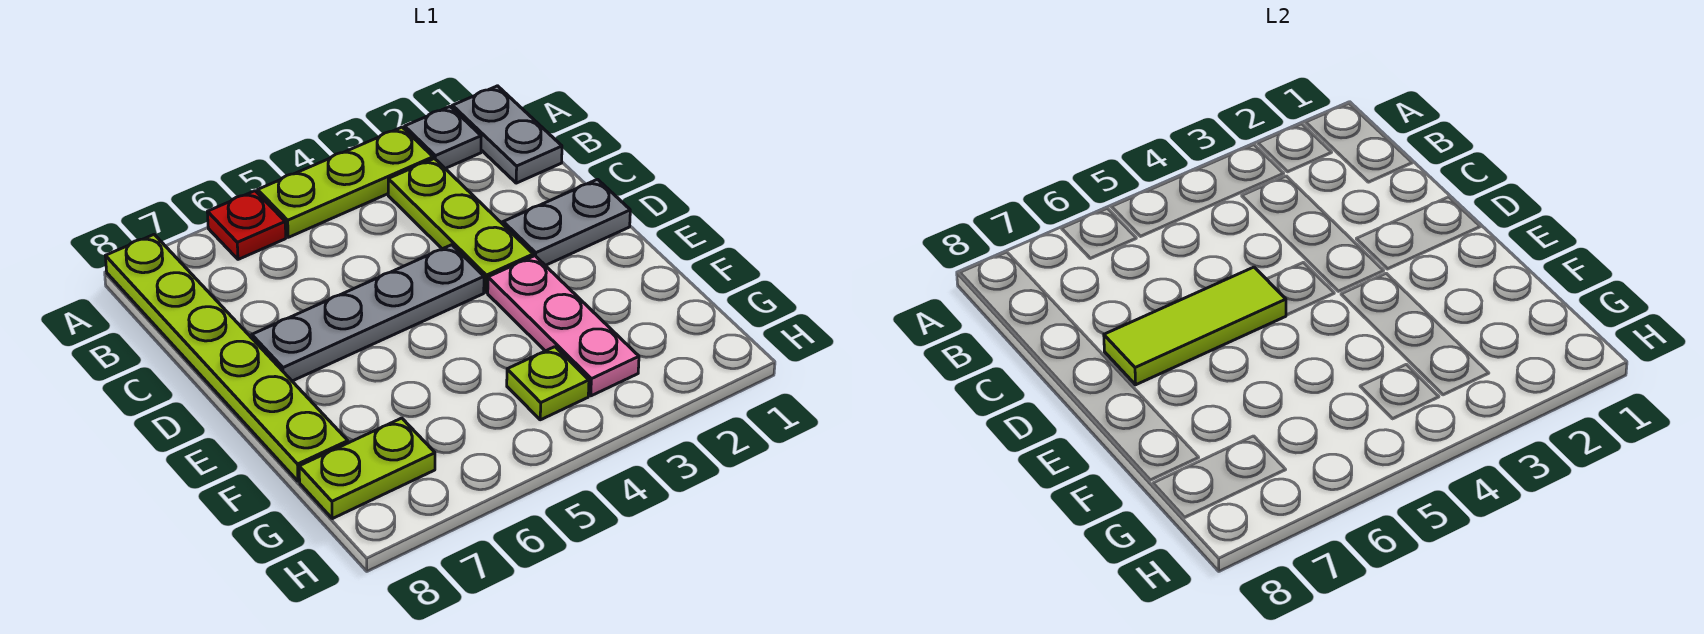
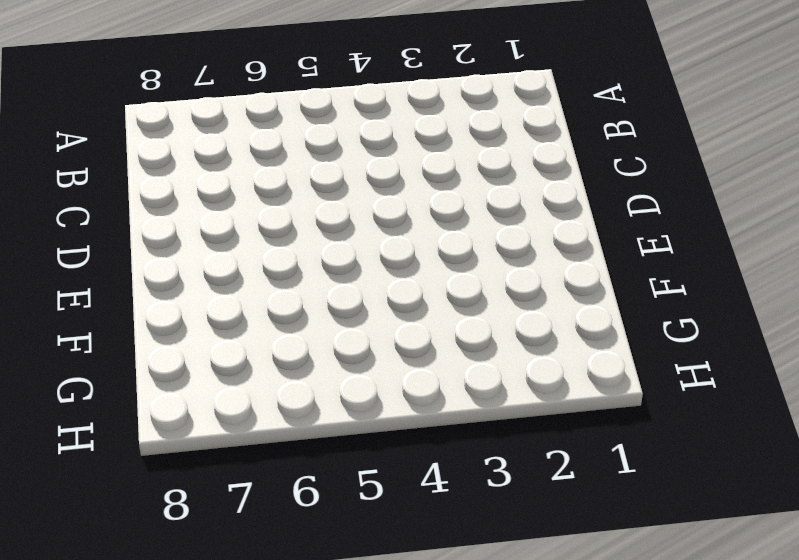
none -> grey plate A1:B1 level 1
none -> grey plate A2 level 1
none -> lime plate A3:A5 level 1

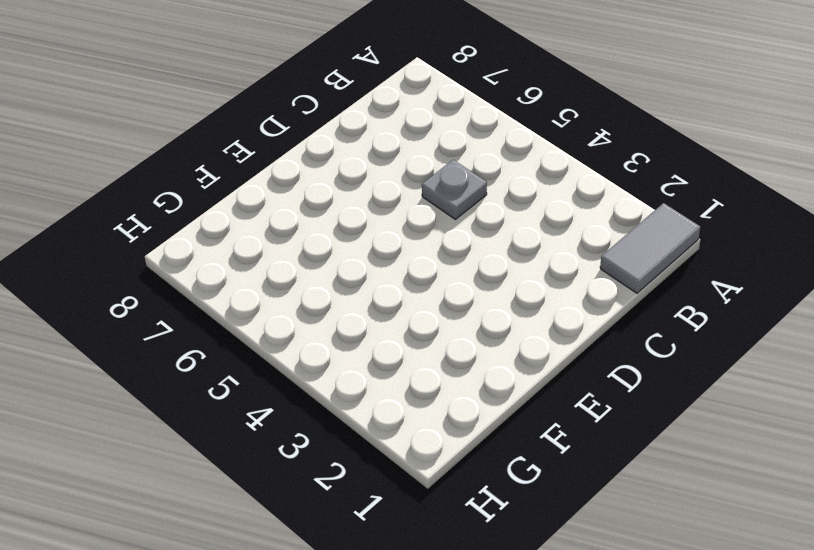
grey tile A1:B1 level 1 -> grey plate A1:B1 level 1
grey plate C5 level 1 -> grey plate A2 level 1
none -> lime plate A3:A5 level 1
none -> red plate A6 level 1
none -> lime plate A8:F8 level 1

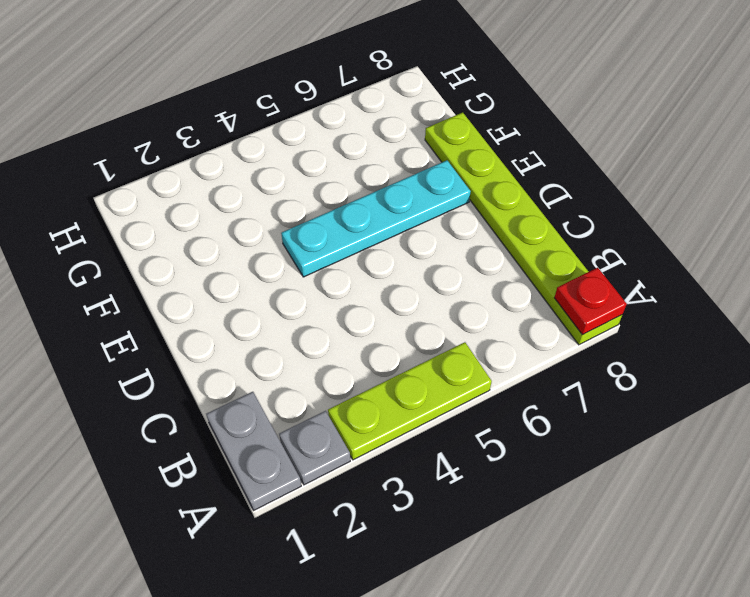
red plate A8 level 2 -> red plate A6 level 1
cyan plate E4:E7 level 1 -> none
none -> lime plate B3:D3 level 1
none -> grey plate D1:D2 level 1
none -> grey plate D4:D7 level 1

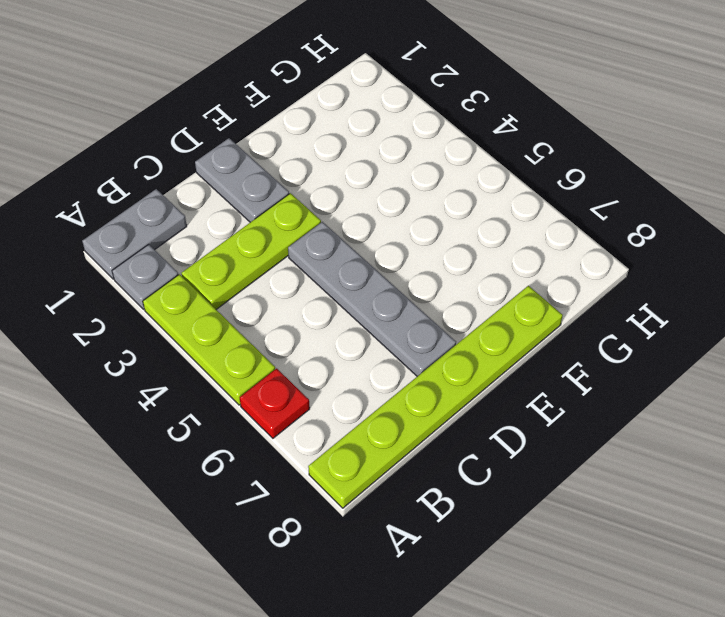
none -> pink plate E3:G3 level 1
none -> lime plate G4 level 1
none -> lime plate G7:G8 level 1

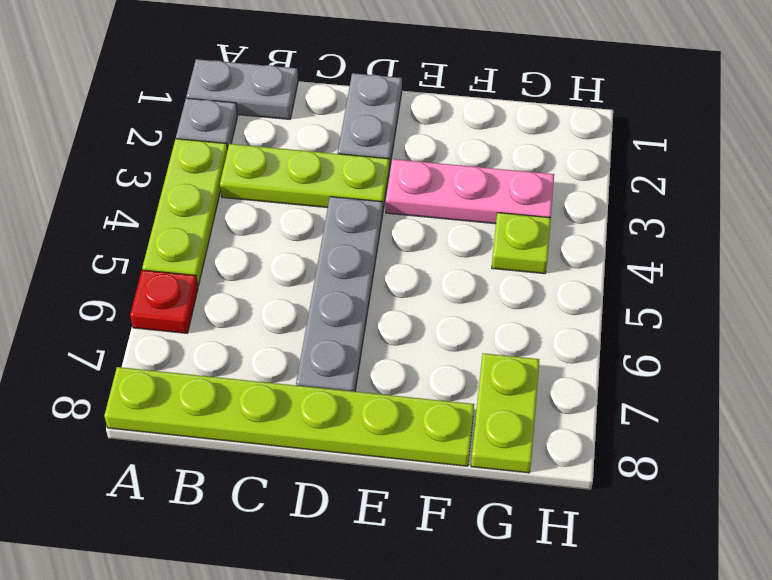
none -> lime tile D5:D7 level 2

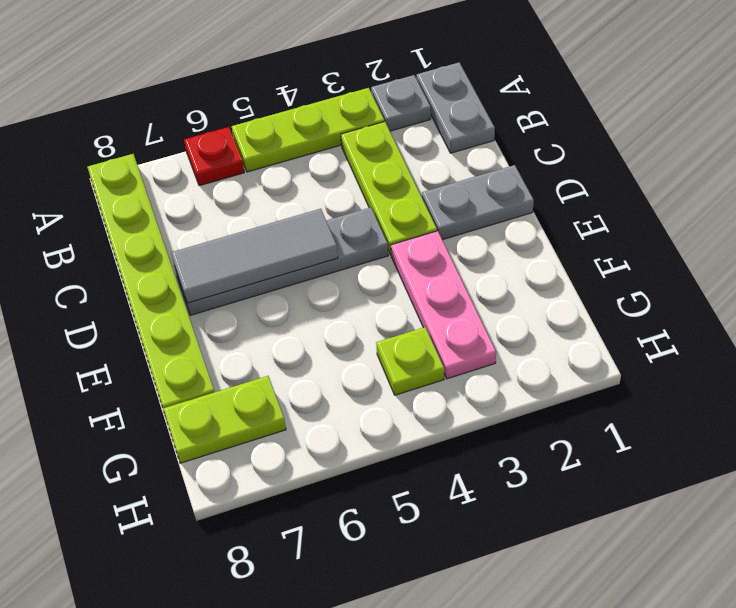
grey tile D5:D7 level 2 -> lime tile D5:D7 level 2

